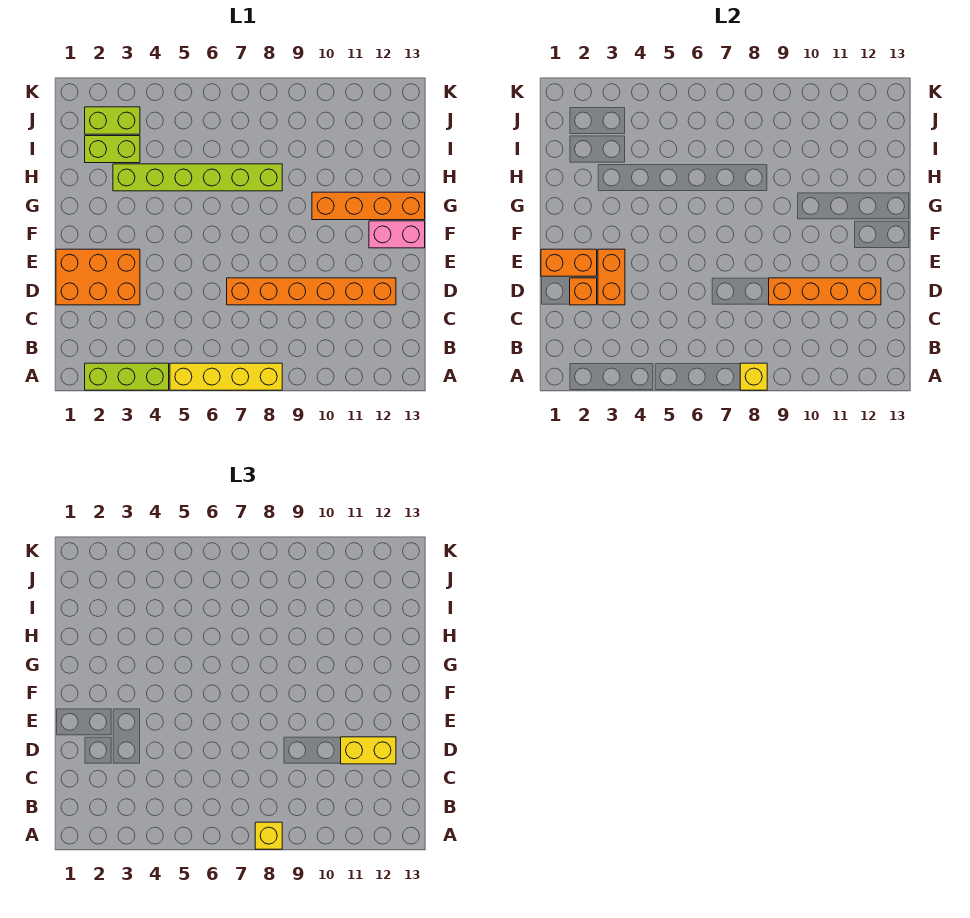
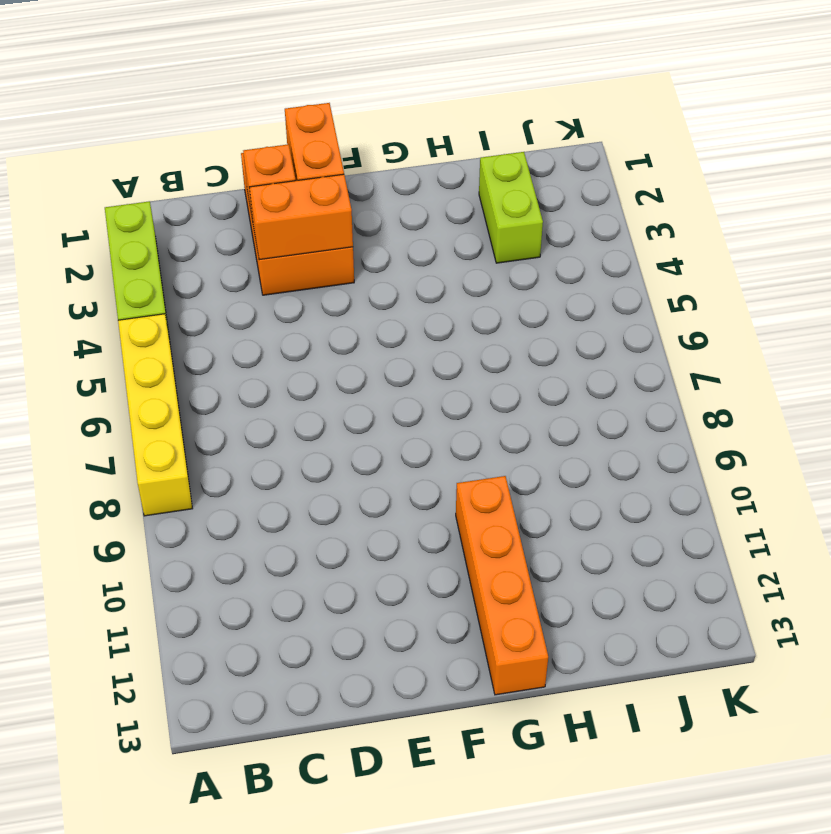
none -> orange brick D7:D12 level 1
none -> pink brick F12:F13 level 1
none -> lime brick H3:H8 level 1

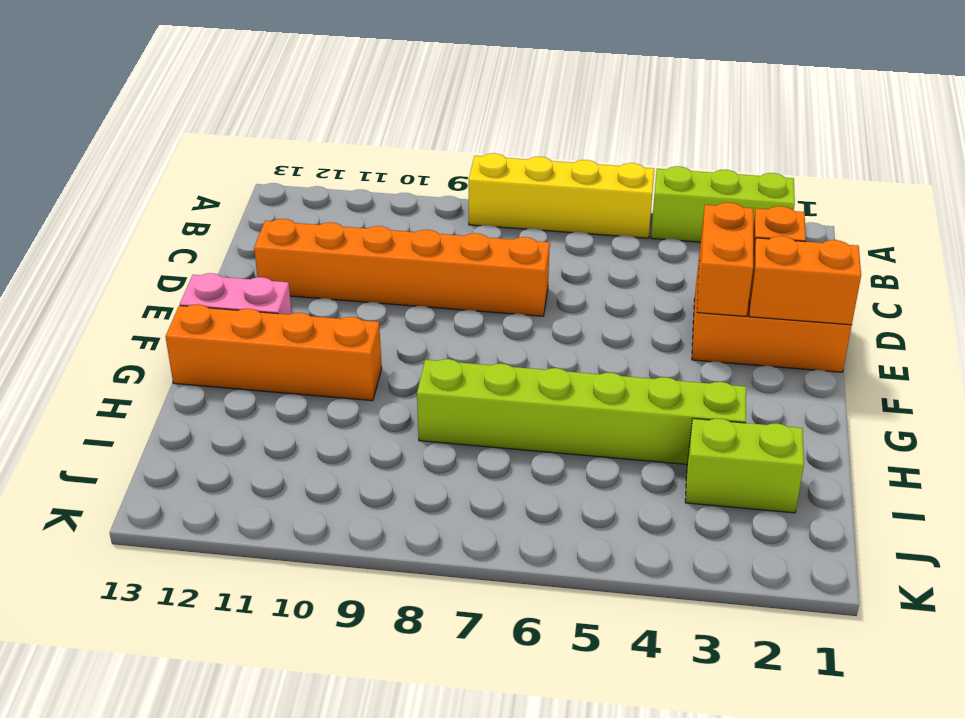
none -> lime brick J2:J3 level 1
none -> yellow brick A8 level 2
none -> orange brick D9:D12 level 2

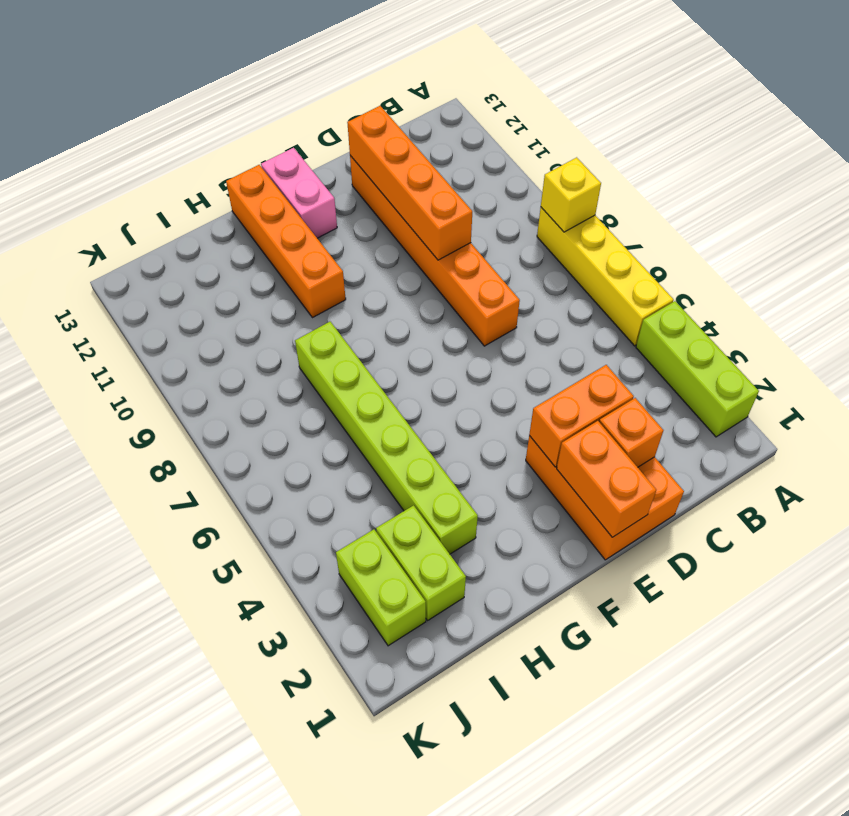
none -> yellow brick A8 level 3
none -> yellow brick D11:D12 level 3

